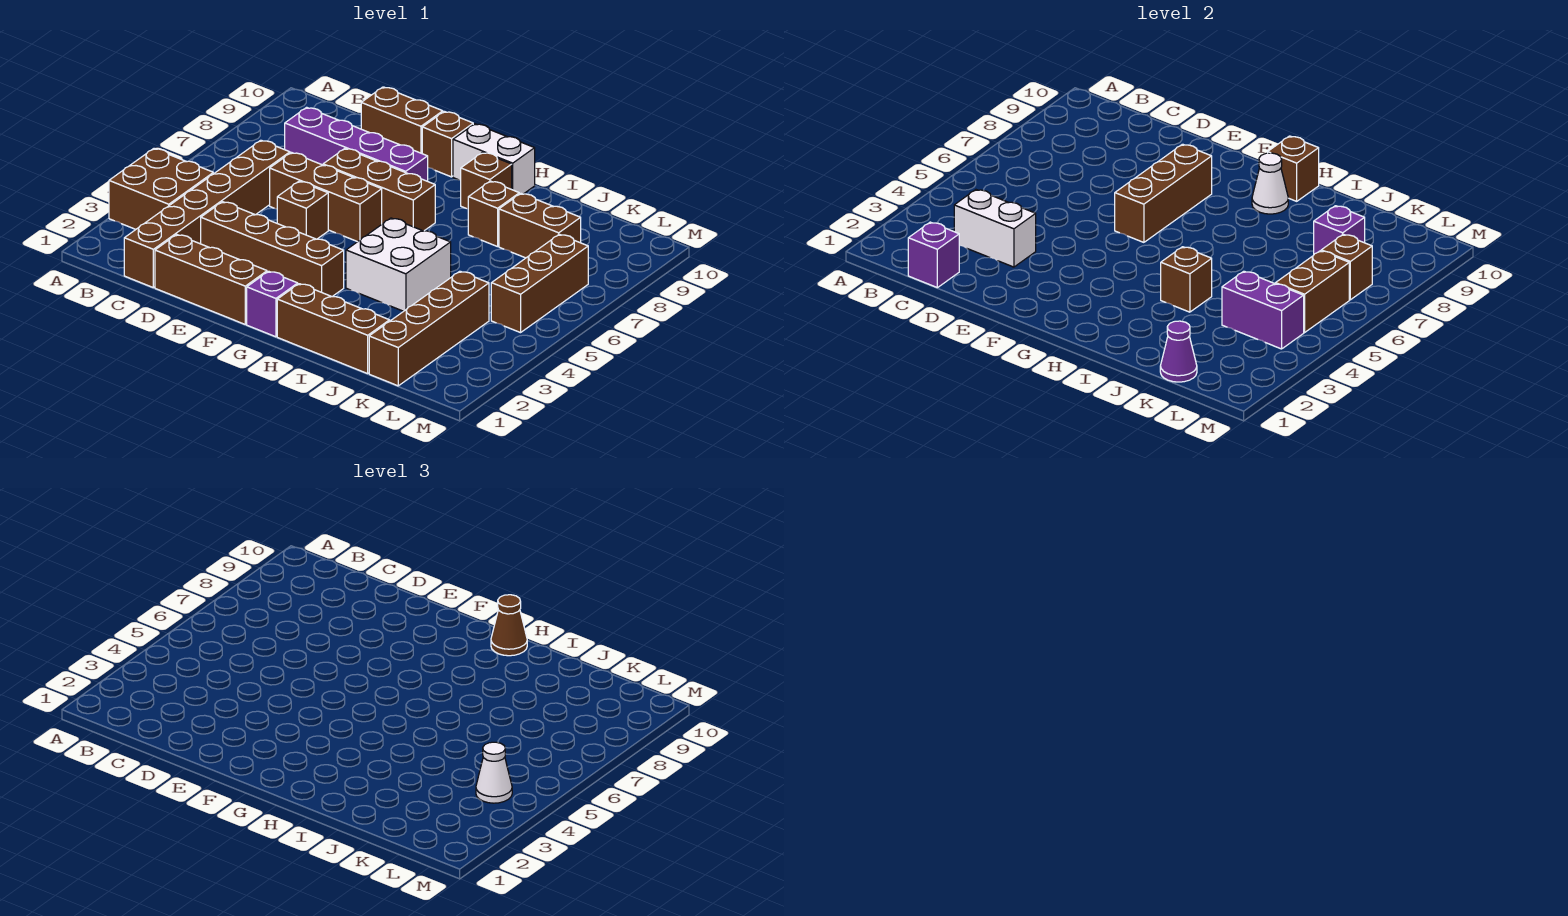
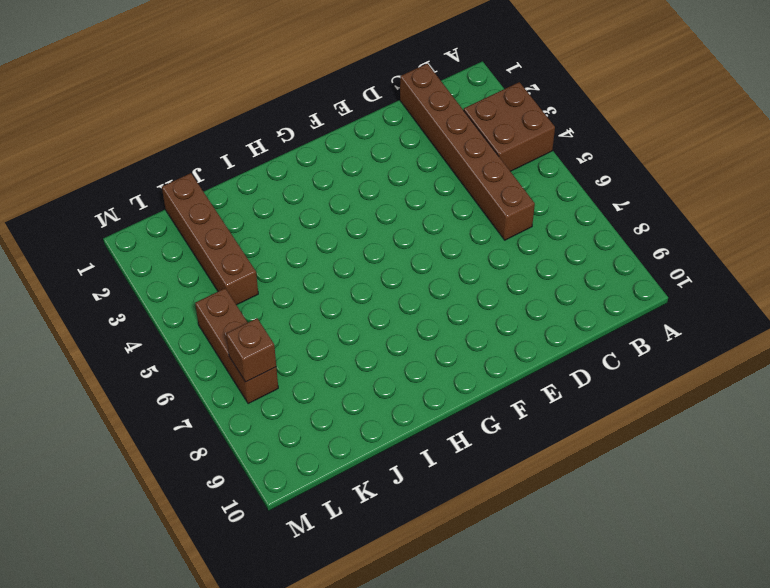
none -> purple brick C8:F8 level 1
none -> brown brick D1:F1 level 1
none -> brown brick D3:G3 level 1
none -> brown brick D6:F6 level 1

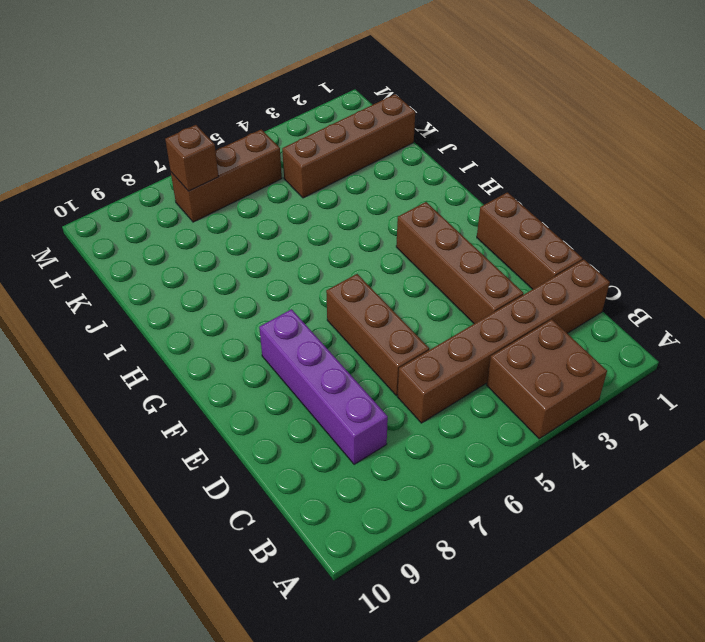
none -> brown brick D10:E10 level 1
none -> brown brick E5 level 1
none -> brown brick E7:G7 level 1
none -> brown brick F10 level 1

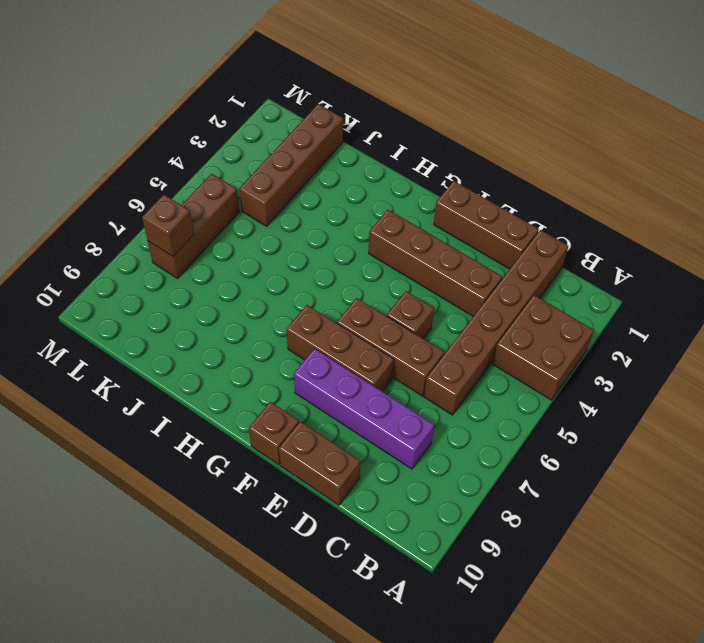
none -> purple brick G1 level 1
none -> white brick G10:H10 level 1
none -> brown brick H1:J1 level 1
none -> white brick H4:I5 level 1

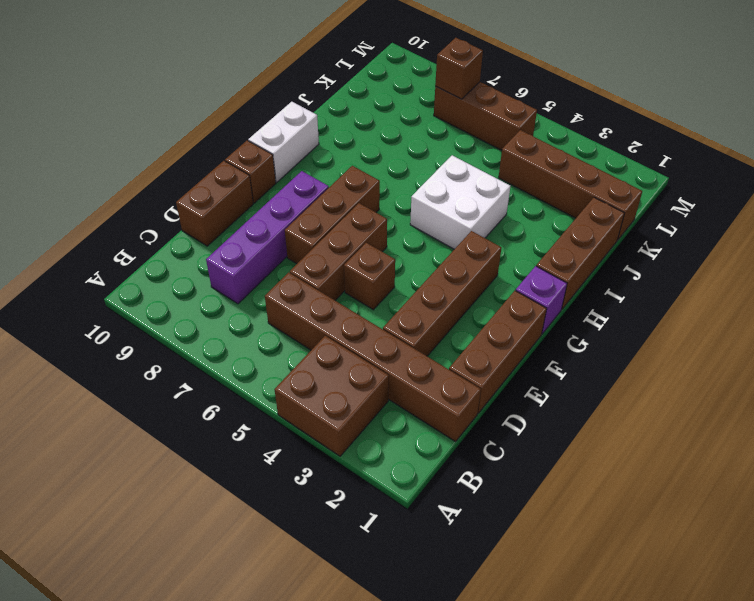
none -> brown brick H9 level 1
none -> brown brick I8 level 1
none -> brown brick J8:K8 level 1
none -> purple brick C1 level 2

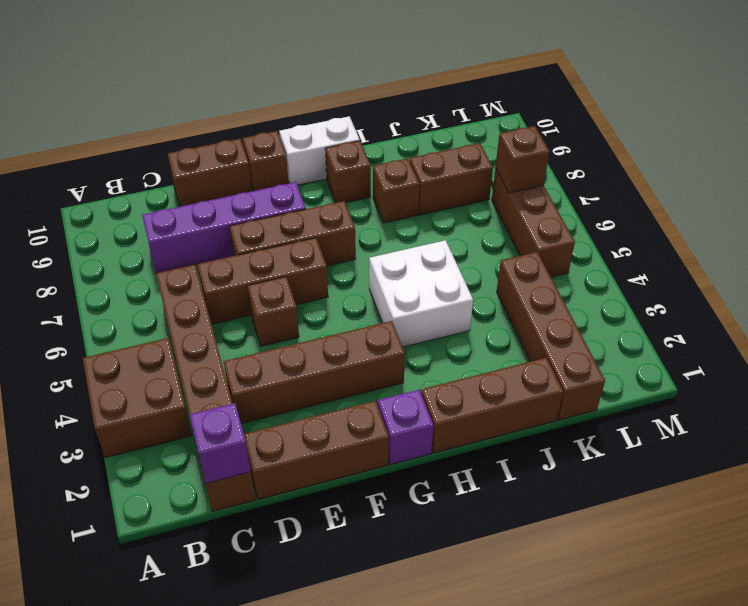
none -> white brick C3:D3 level 2
none -> brown brick F6:F8 level 2
none -> white cone H9 level 2
none -> brown brick H10 level 2

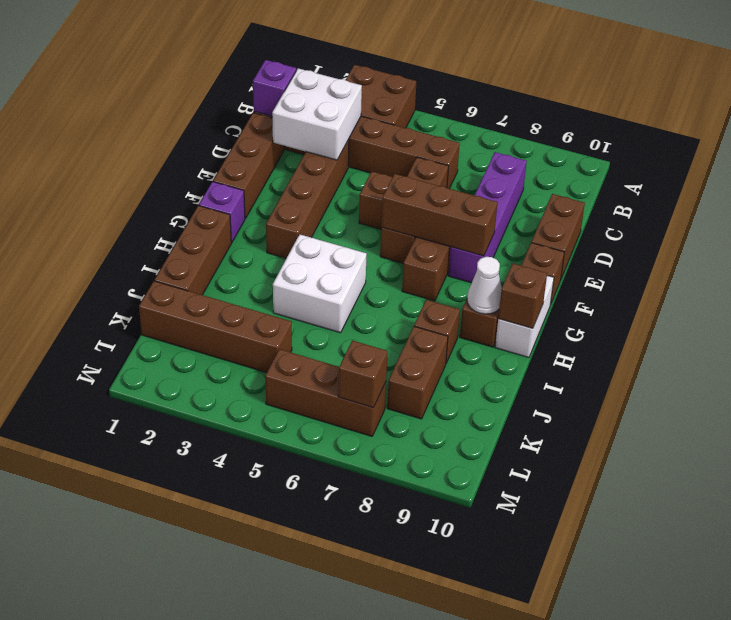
white brick C2:D3 level 2 -> white brick C3:D3 level 2
none -> brown brick I4 level 2
none -> purple cone K1 level 2
none -> purple brick K4:L4 level 2
none -> purple brick K8 level 2

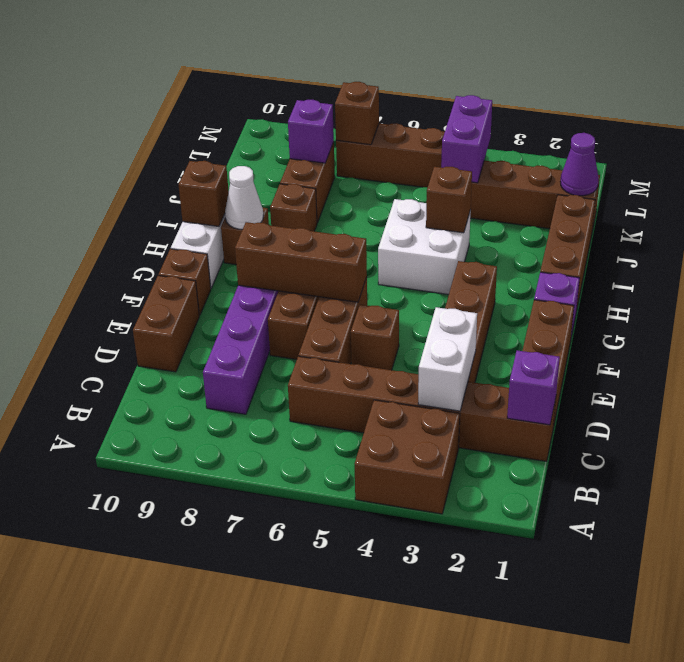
none -> brown brick L5:L6 level 2
none -> brown cone H10 level 3
none -> white cone L4 level 3

